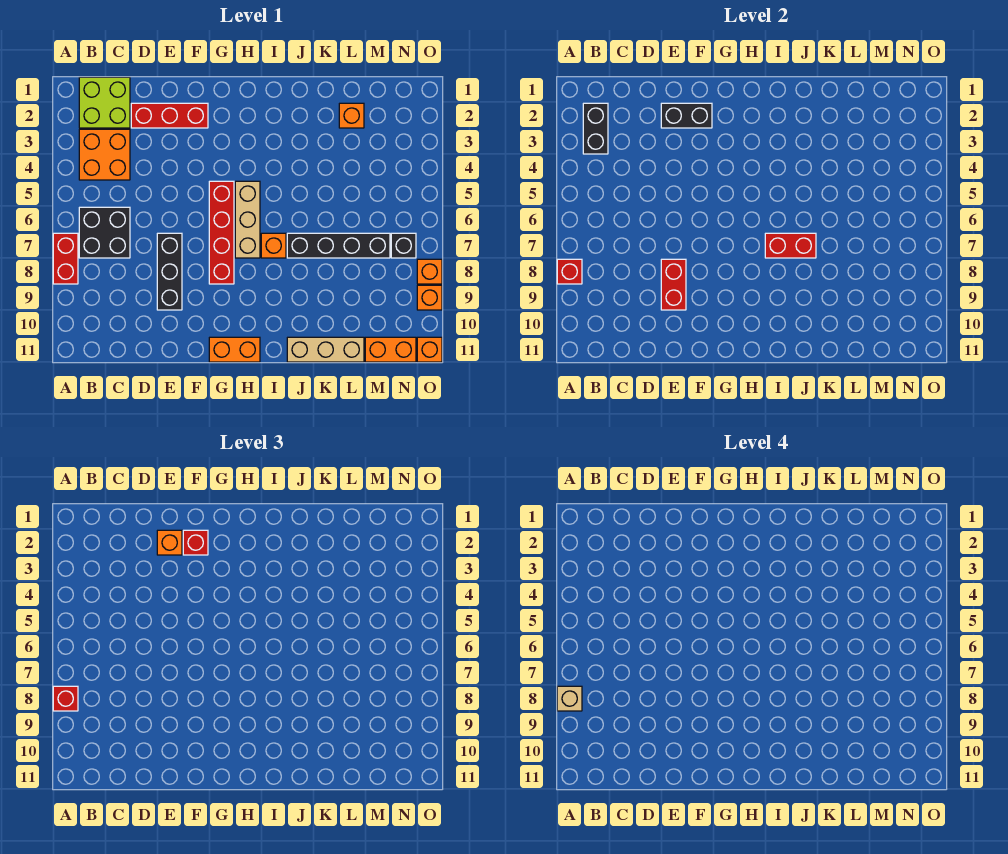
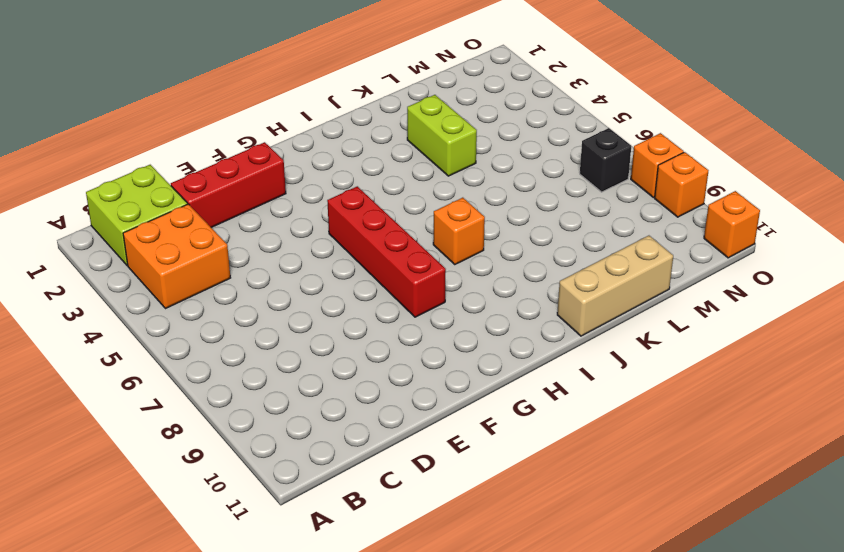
lime brick K3:K4 level 1 -> none
none -> red brick A7:A8 level 1
none -> black brick B6:C7 level 1
none -> black brick E7:E9 level 1

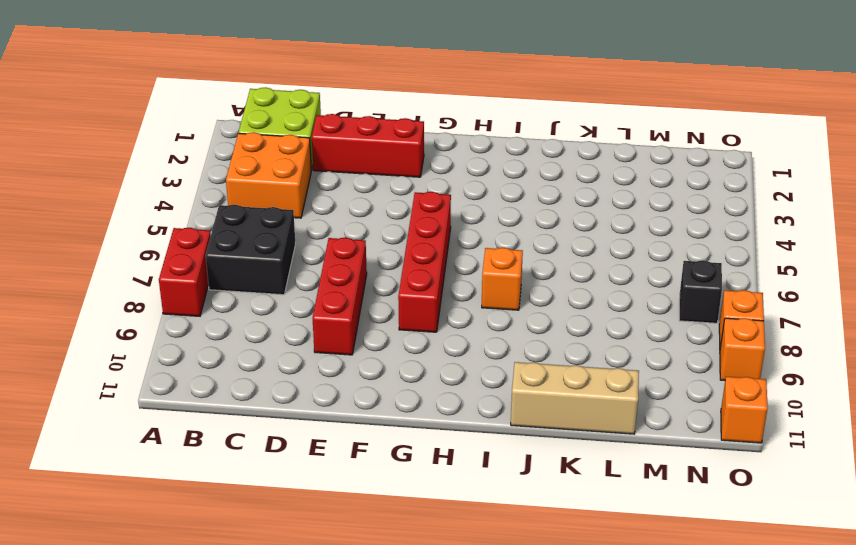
red brick E7:E9 level 1 -> black brick E7:E9 level 1
none -> orange brick G11:H11 level 1
none -> tan brick H5:H7 level 1
none -> black brick J7:M7 level 1

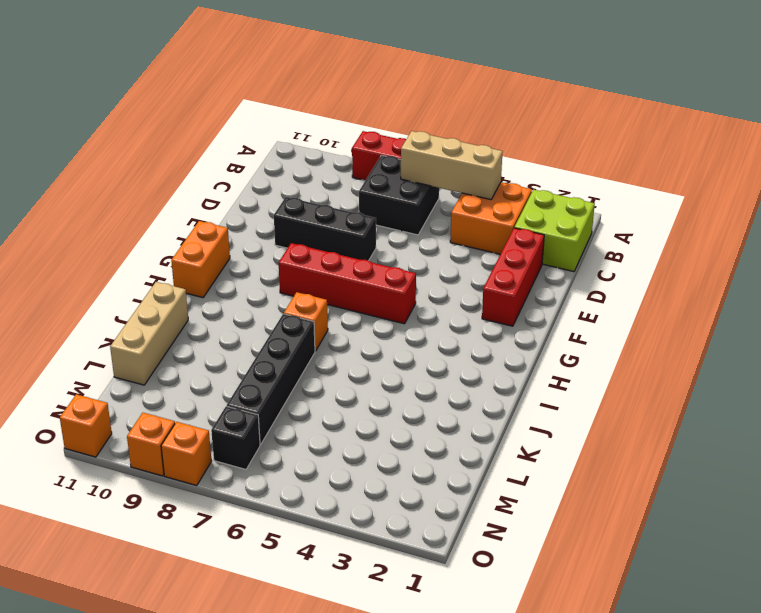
tan brick B4:B6 level 2 -> tan brick H5:H7 level 1
none -> orange brick L2 level 1
none -> orange brick M11:N11 level 1
none -> red brick A8 level 2

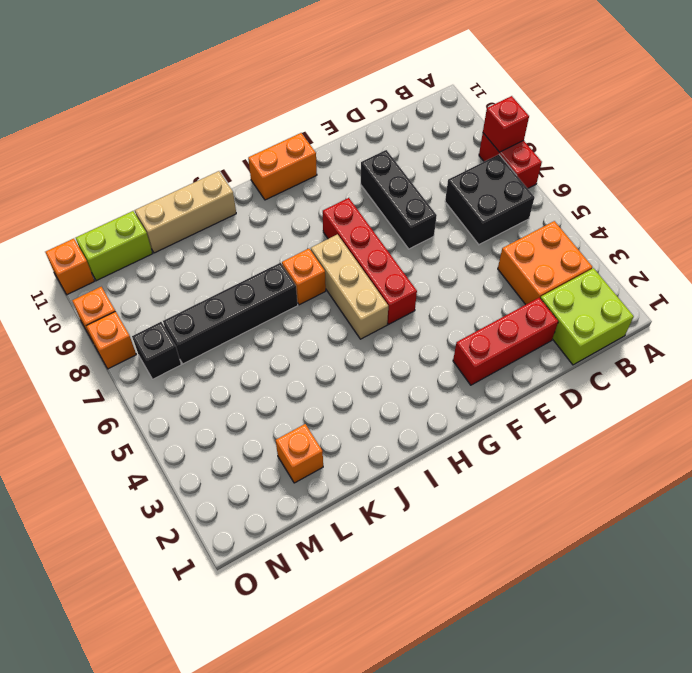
lime brick M11:N11 level 1 -> orange brick M11:N11 level 1
none -> black brick B2:B3 level 2
none -> black brick E2:F2 level 2
none -> red brick E8:E9 level 2

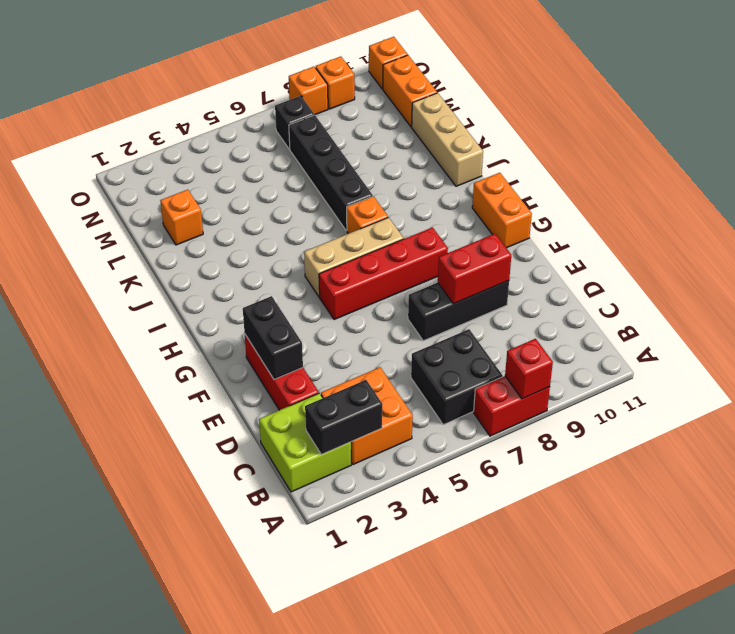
none -> red brick I7:J7 level 2
none -> red brick A8 level 3
none -> orange brick E2 level 3

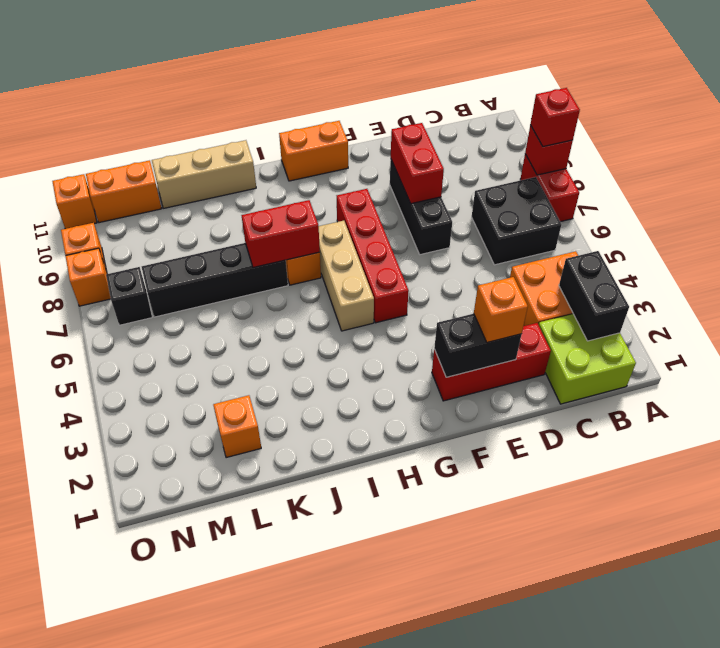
none -> red brick F2 level 3
none -> tan brick A8 level 4

